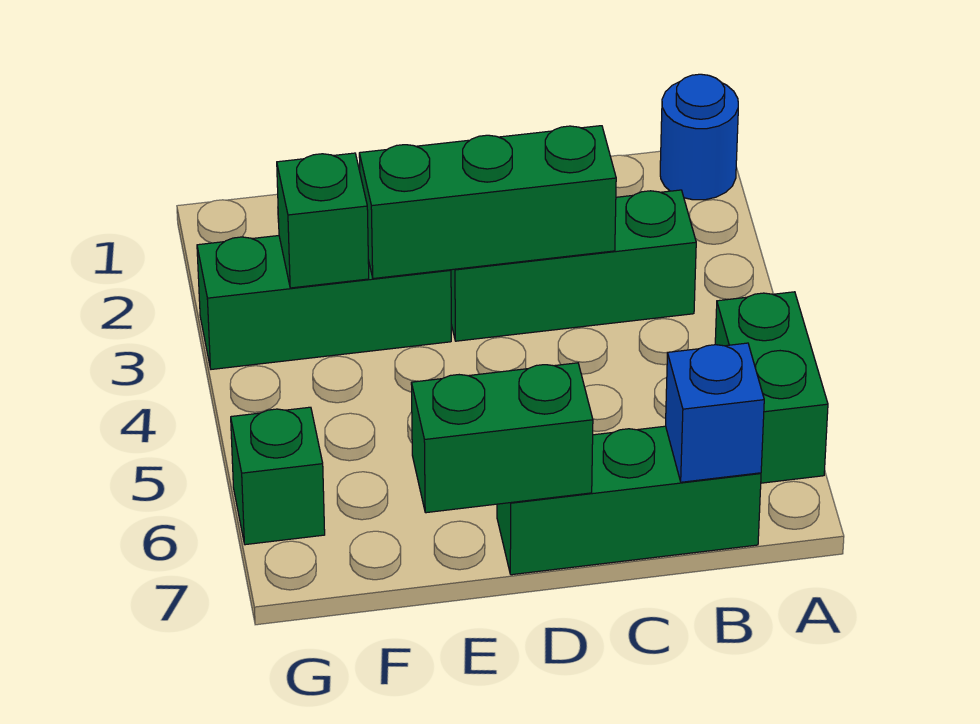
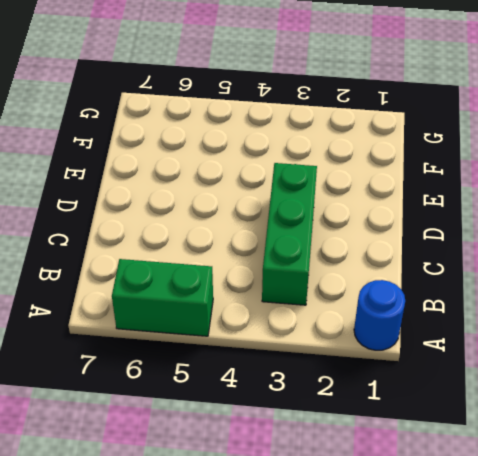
none -> green brick B7:D7 level 1
none -> green brick E3:G3 level 1

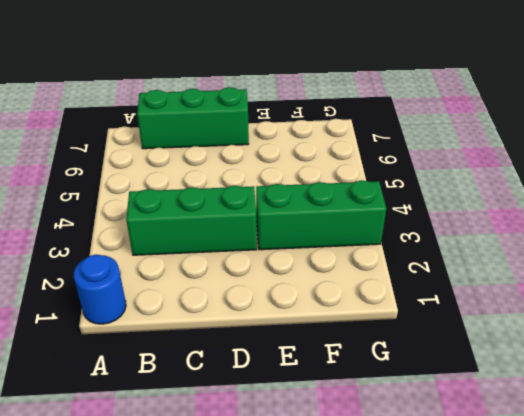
none -> green brick A5:A6 level 1
none -> green brick G6 level 1

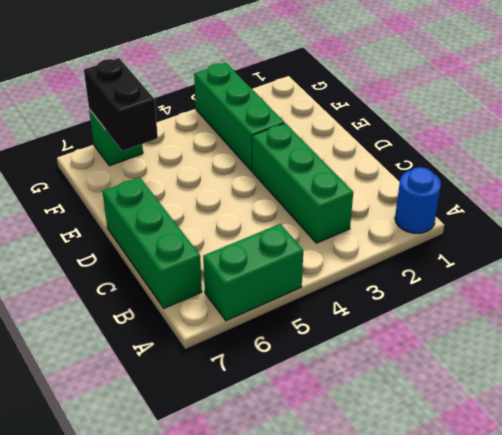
black brick F6:G6 level 2 -> none
none -> blue brick B7 level 2
none -> green brick C3:E3 level 2

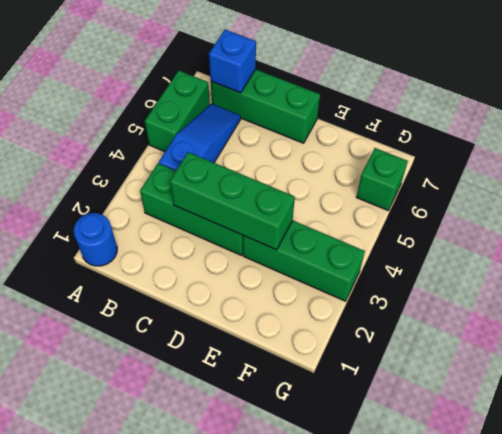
blue slope B4:B6 level 1 top 4 -> none
none -> green brick D7:E7 level 2
none -> green brick F3 level 2

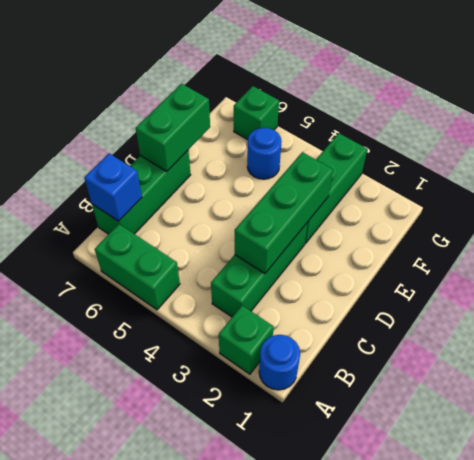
green brick A2 level 1 -> green brick F3 level 2
blue round brick F5 level 1 -> none

